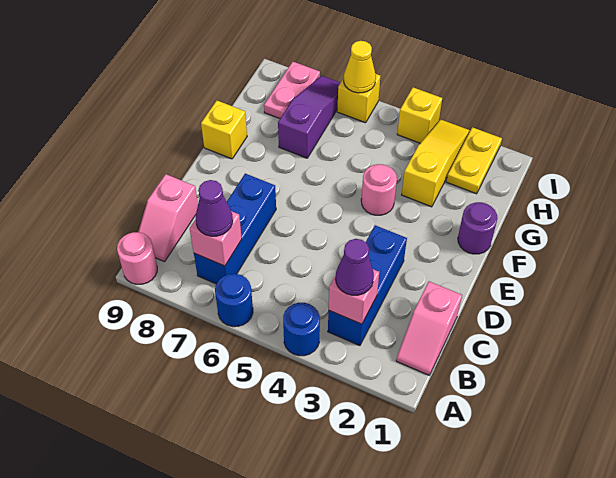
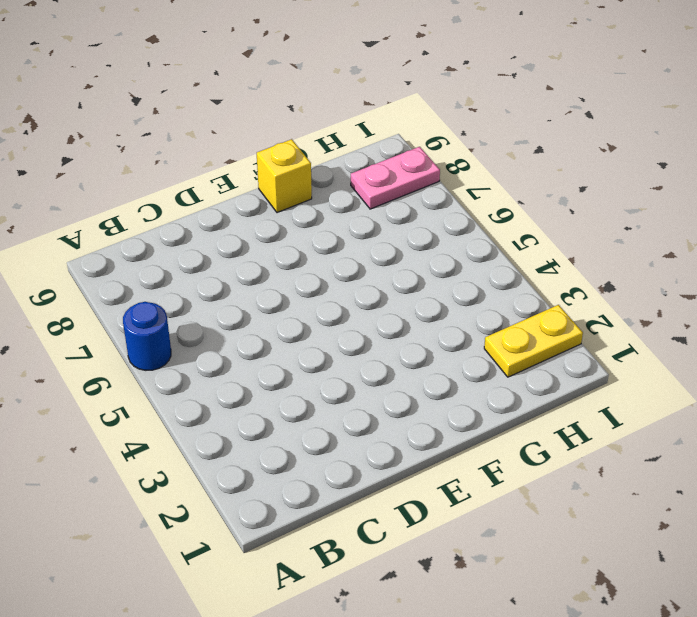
none -> blue round brick A4 level 1
none -> pink round brick A9 level 1
none -> pink slope B1:C1 level 1 top C

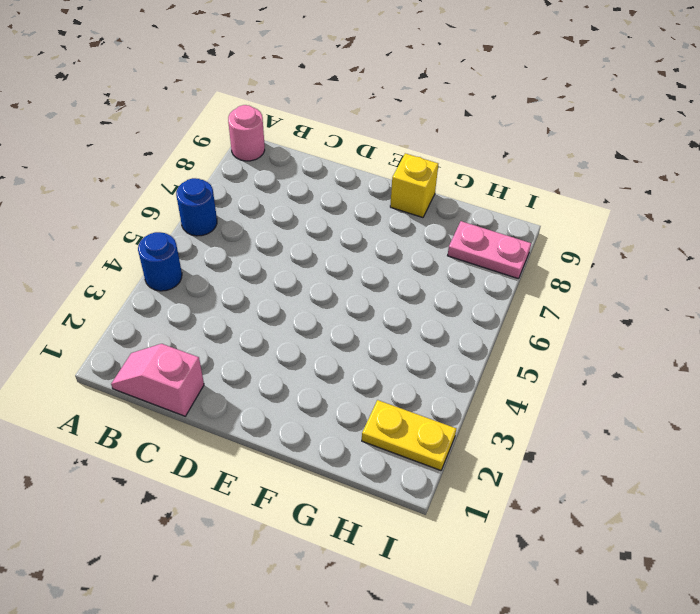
none -> blue brick B3:D3 level 1
none -> blue brick B7:D7 level 1
none -> pink slope B9:C9 level 1 top C

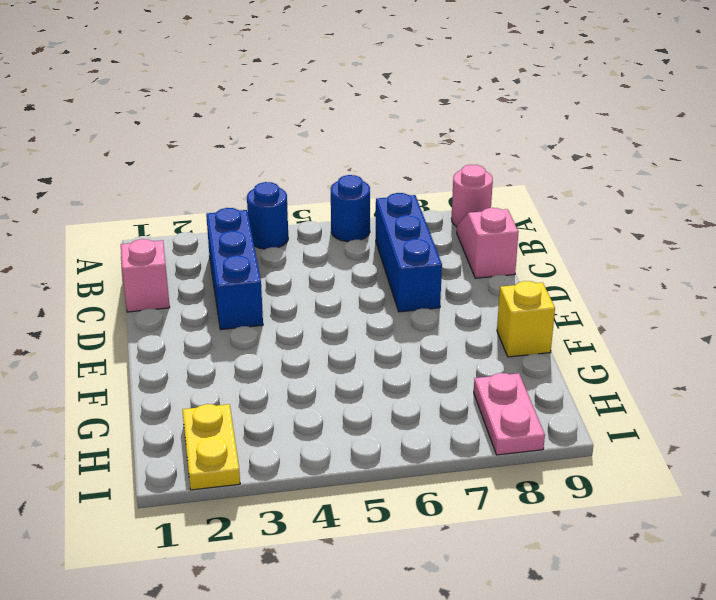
none -> purple round brick F1 level 1
none -> pink round brick F4 level 1
none -> yellow slope G3:I3 level 1 top G

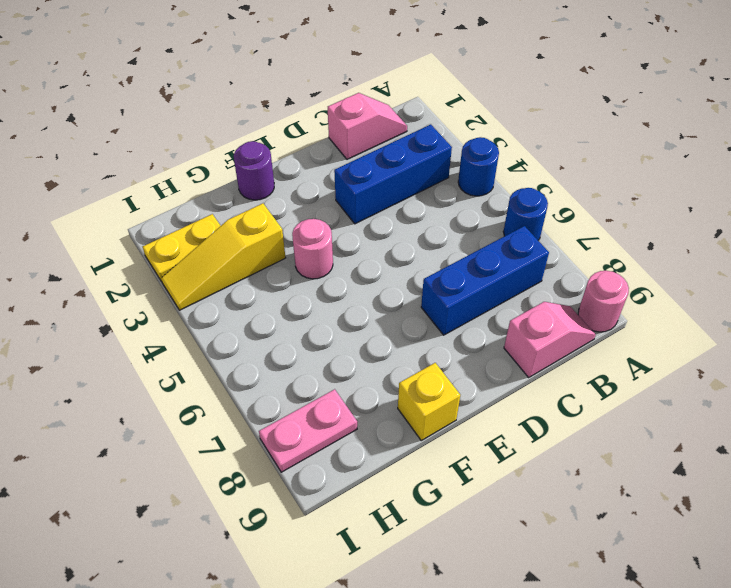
none -> purple slope G7:I7 level 1 top G
none -> yellow brick I4 level 1
none -> yellow brick I6 level 1

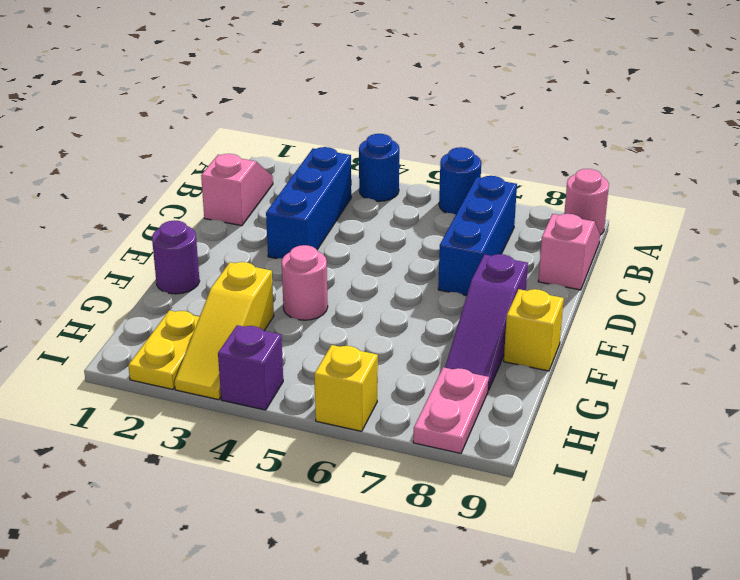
purple slope E8:G8 level 1 top E -> purple slope G7:I7 level 1 top G
purple brick I4 level 1 -> yellow brick I4 level 1
none -> pink brick B3 level 2
none -> pink brick B7 level 2
none -> yellow cone I6 level 2

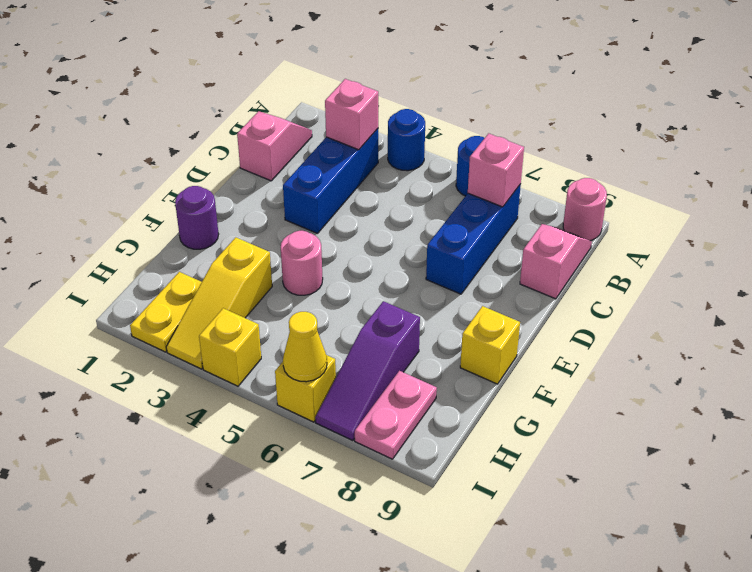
none -> purple cone B3 level 3
none -> purple cone B7 level 3

